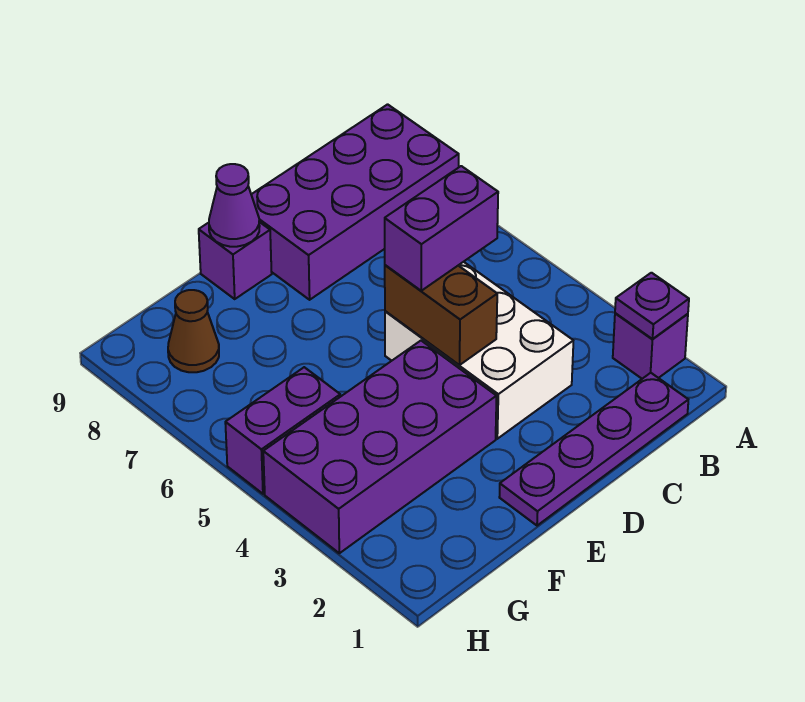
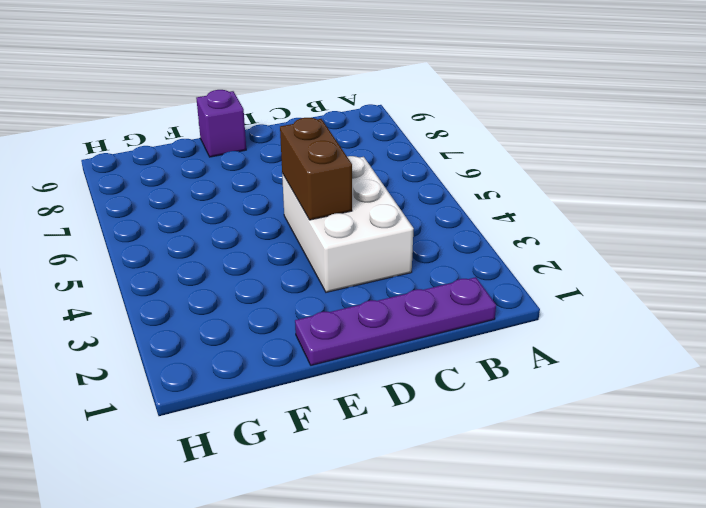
none -> purple brick A2 level 1
none -> purple brick A8:D9 level 1
none -> purple brick E3:H4 level 1

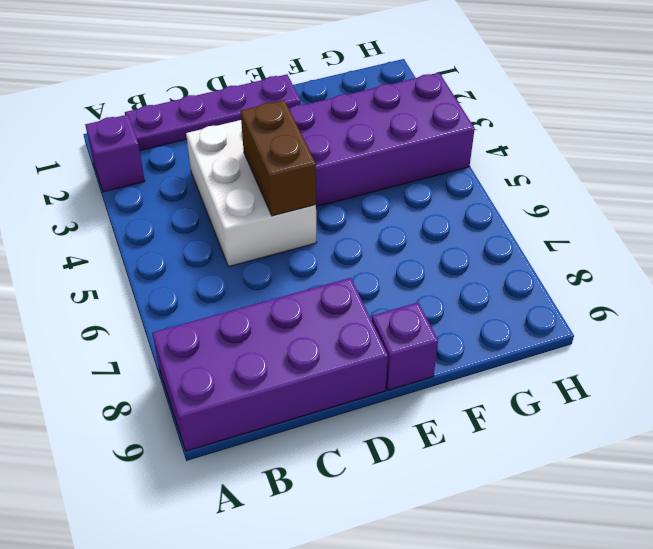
none -> purple brick G5:H5 level 1
none -> brown cone G8 level 1
none -> purple plate A2 level 2

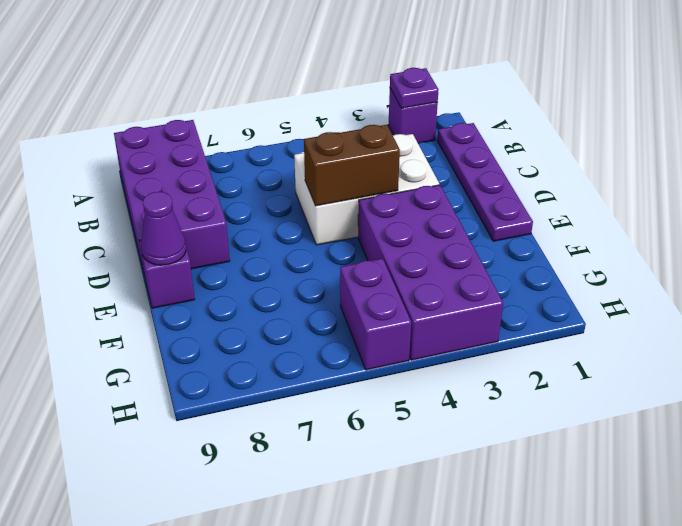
none -> brown cone G8 level 1
none -> purple brick C5:D5 level 3

